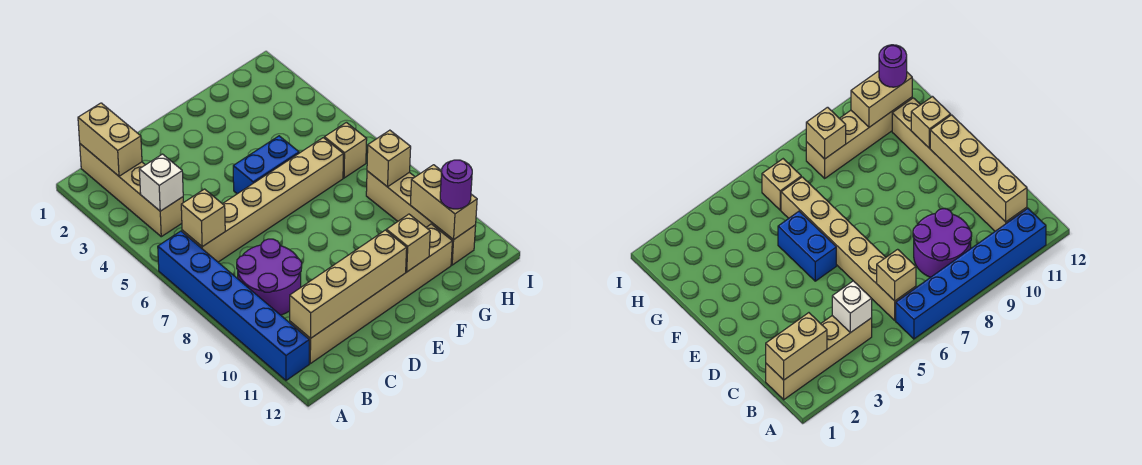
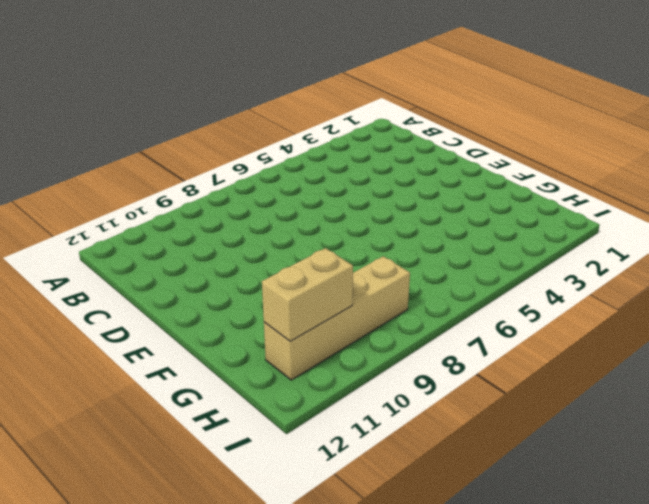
none -> blue brick A6:A11 level 1
none -> tan brick B1:B4 level 1
none -> tan brick B6:G6 level 1

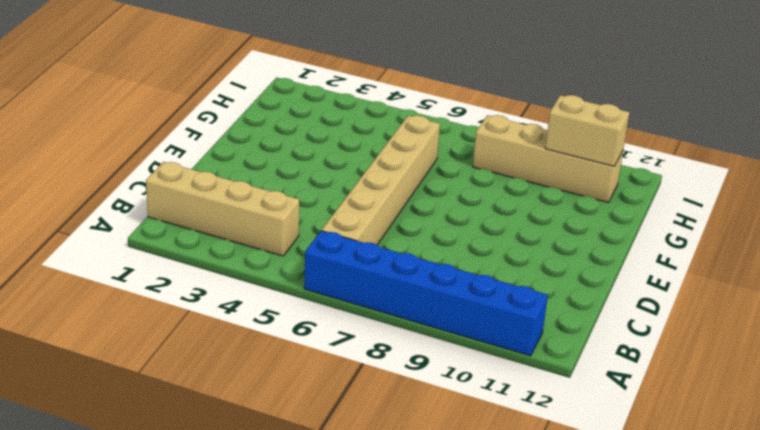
none -> purple round brick B8:C9 level 1
none -> tan brick B11:G11 level 1
none -> blue brick E5:F5 level 1

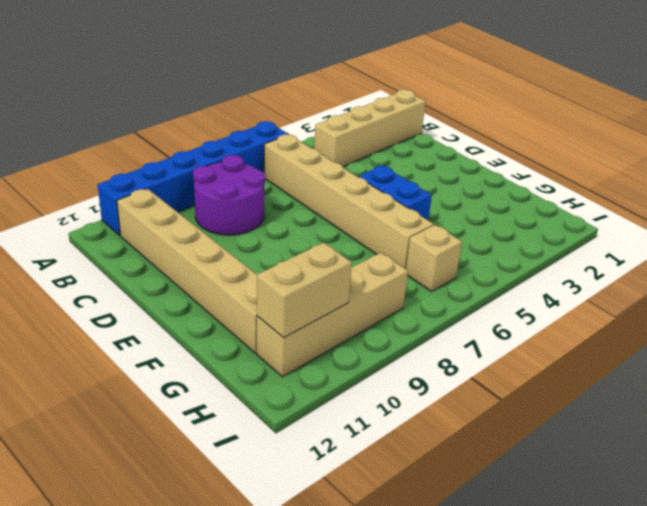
none -> tan brick B1:B2 level 2
none -> white brick B4 level 2
none -> tan brick B6 level 2

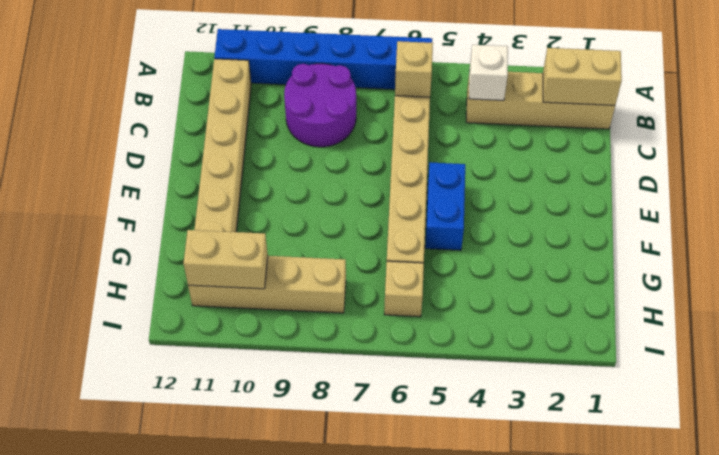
none -> tan brick B11:E11 level 2
none -> tan brick F11 level 2
none -> tan brick H8 level 2

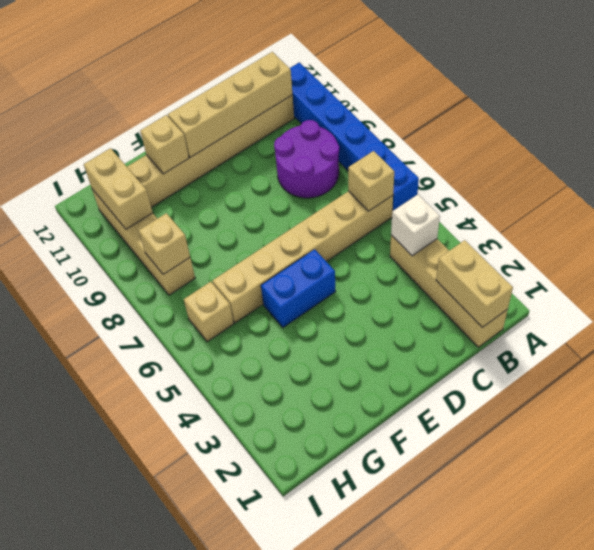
none -> purple round brick H11 level 3

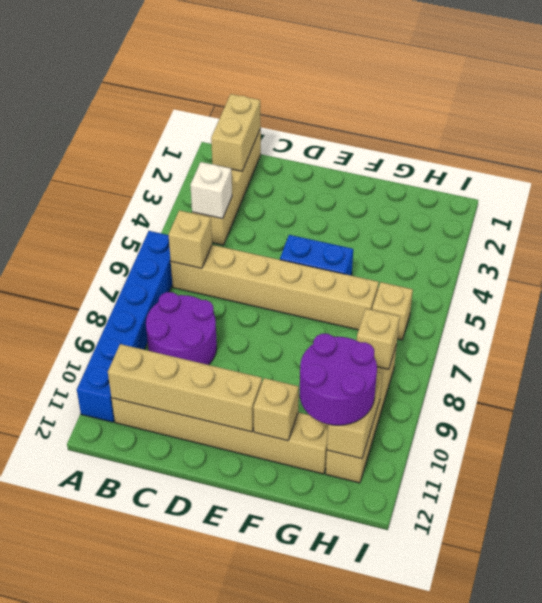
purple round brick G10:H11 level 3 -> purple round brick H11 level 3

